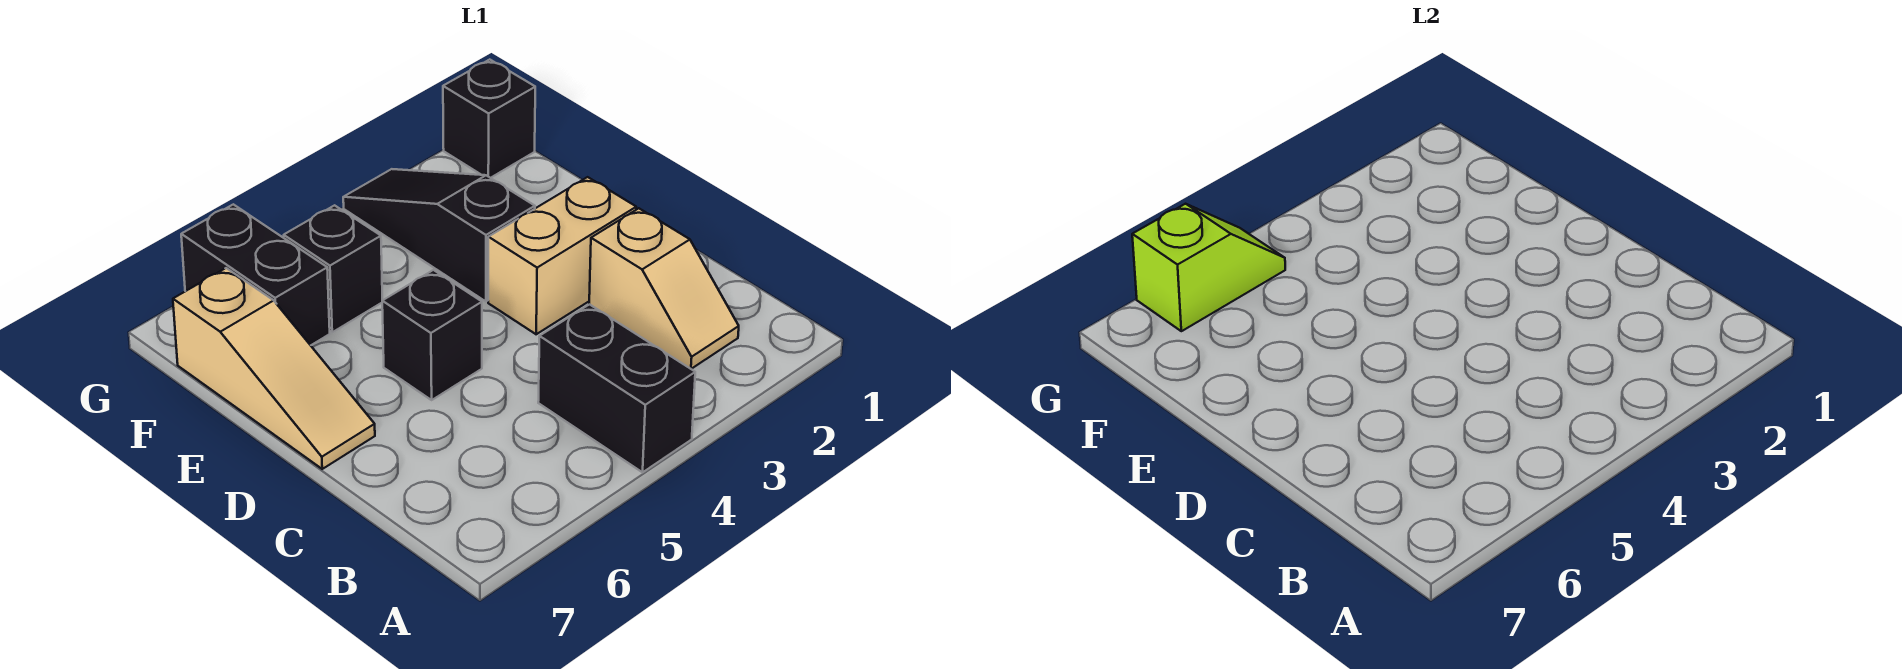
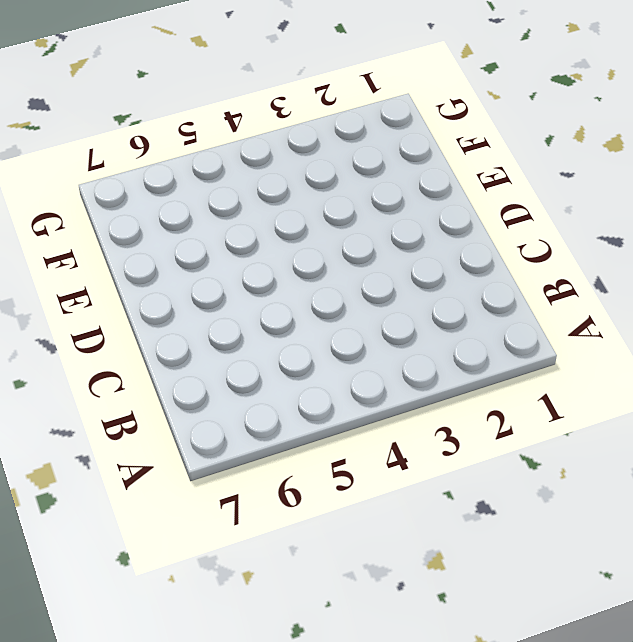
none -> black brick A4:B4 level 1
none -> tan slope B2:C2 level 1 top C

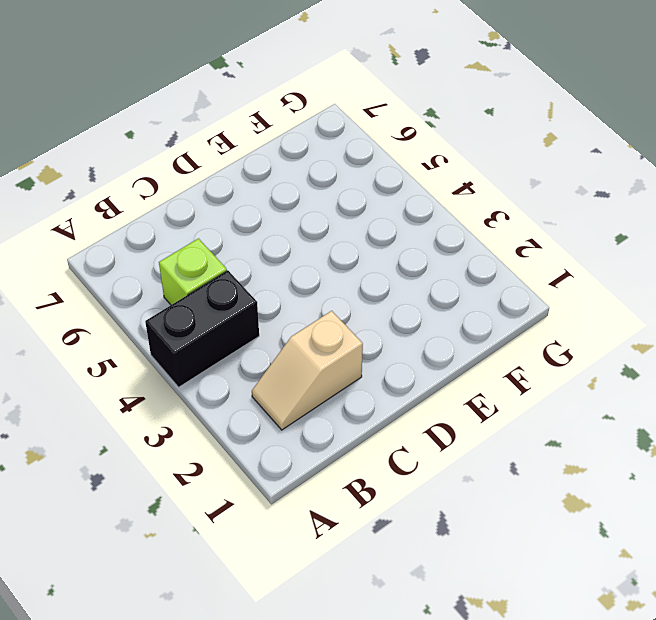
lime brick B5 level 1 -> none
none -> tan brick D2:D3 level 1
none -> black brick D5 level 1

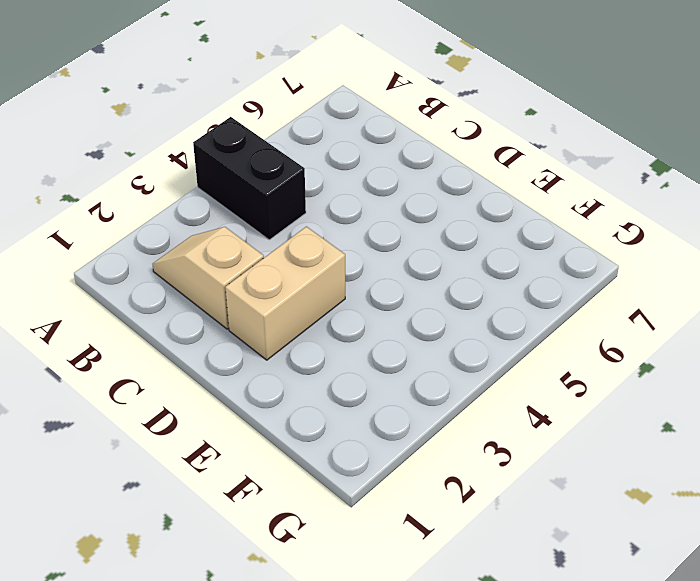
none -> black brick D5 level 1
none -> tan slope D7:F7 level 1 top F

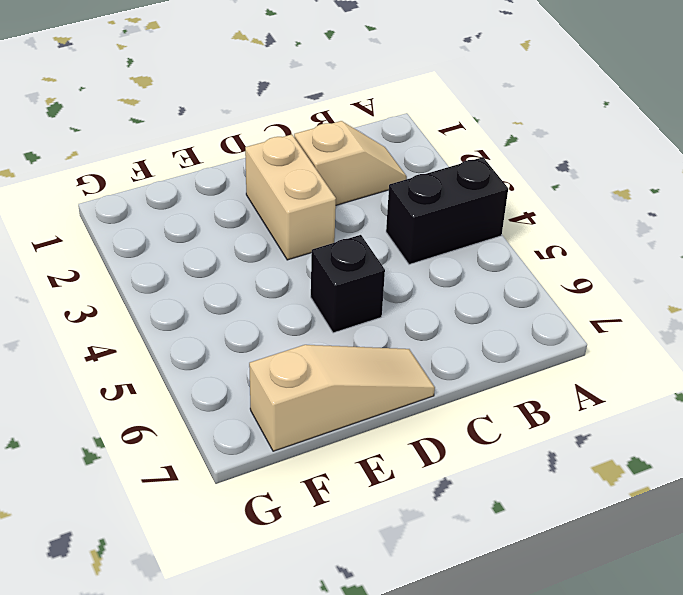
none -> black slope E3:G3 level 1 top E
none -> black brick F5 level 1

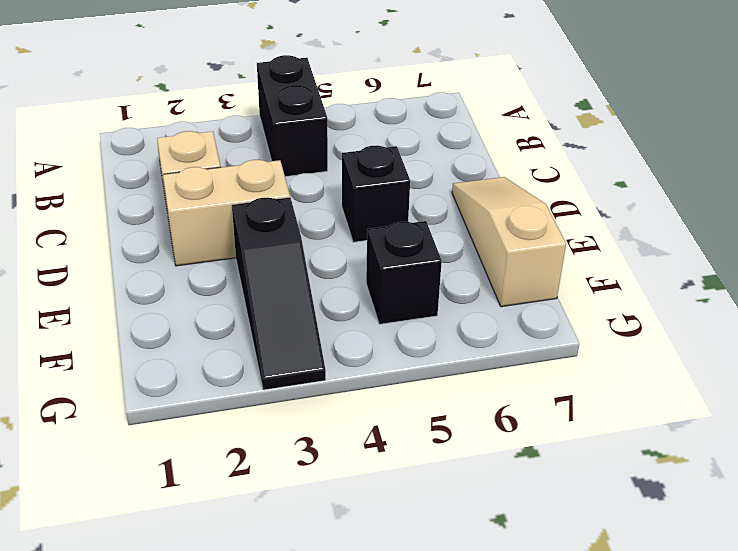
none -> black brick F6:G6 level 1
none -> black brick G1 level 1

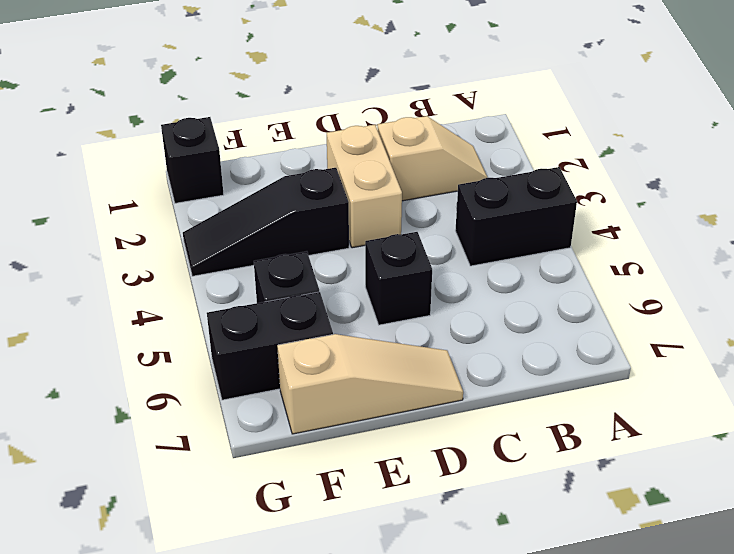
none -> lime slope G5:G6 level 2 top 6

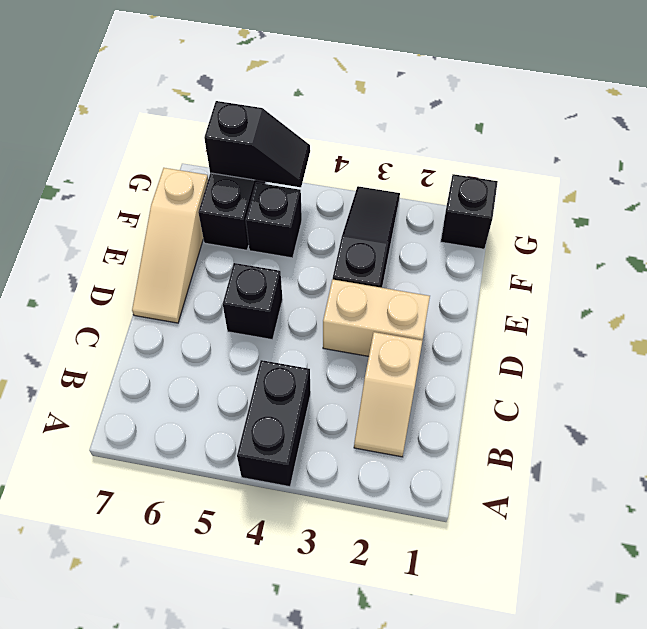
black slope G5:G6 level 2 top 6 -> lime slope G5:G6 level 2 top 6

